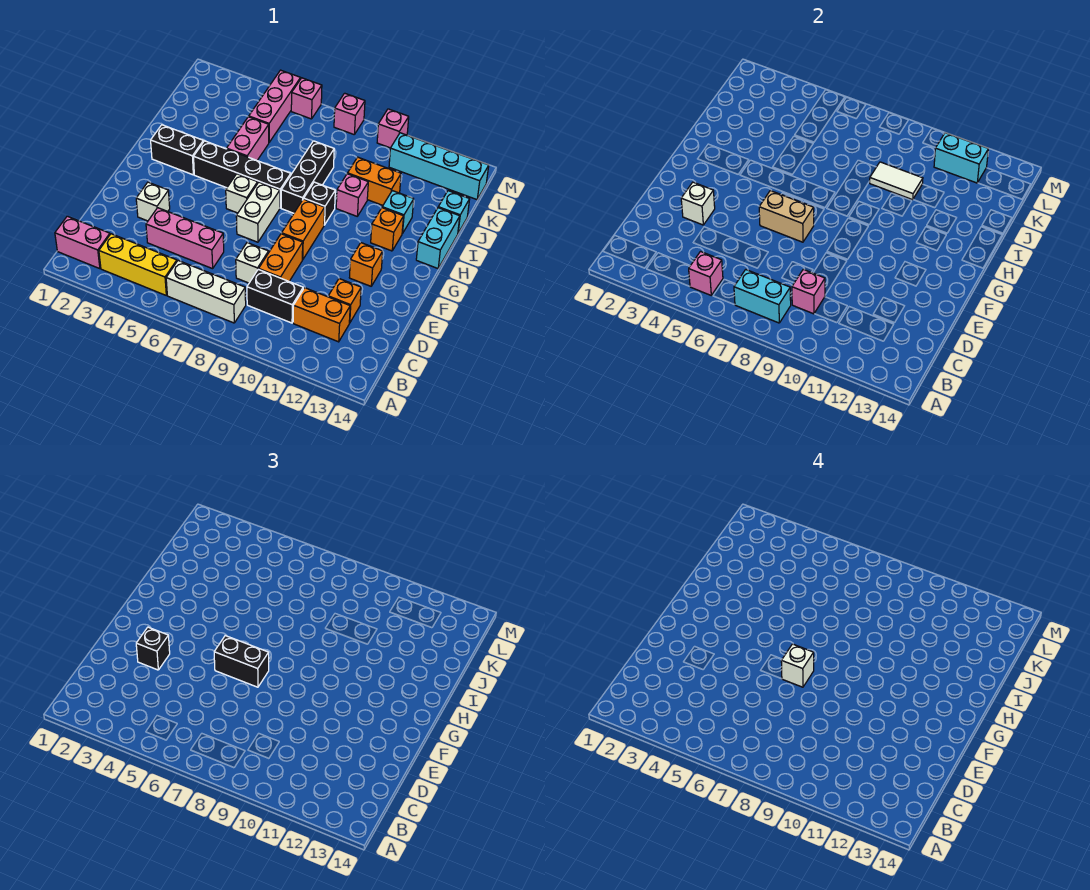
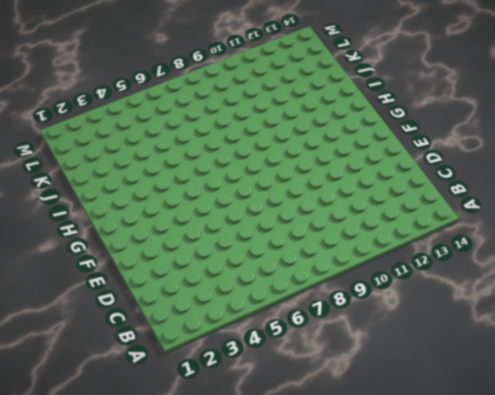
none -> pink brick B1:B2 level 1
none -> yellow brick B3:B5 level 1
none -> white brick B6:B8 level 1
none -> black brick C9:C10 level 1

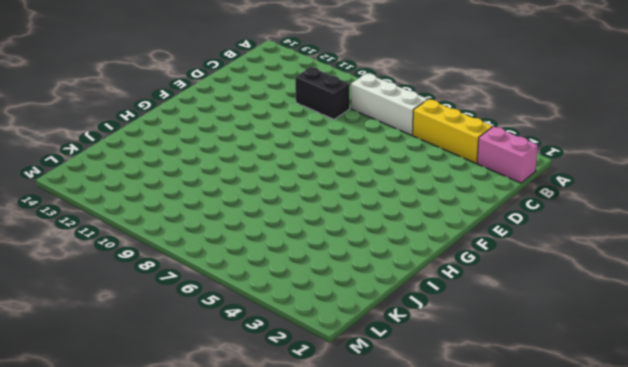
none -> orange brick C11:C12 level 1
none -> pink brick D4:D6 level 1
none -> white brick D8 level 1
none -> orange brick D9:E9 level 1

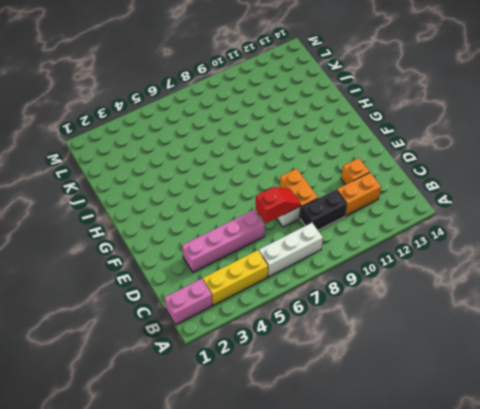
pink brick D3:D6 level 1 -> pink brick D4:D6 level 1
red slope D7:D8 level 2 top 7 -> none
none -> white brick E3 level 1
none -> white brick F7:G7 level 1
none -> orange brick F9:G9 level 1
none -> orange brick F12 level 1

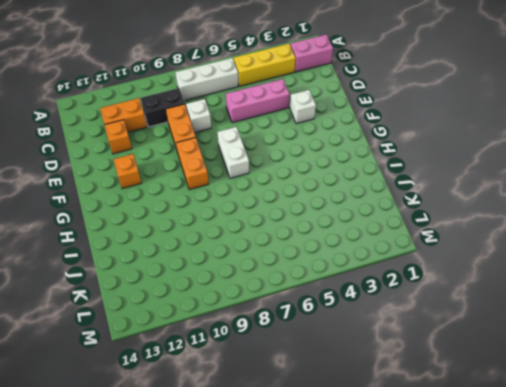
none -> white brick G6 level 1
none -> black brick H2:H3 level 1
none -> black brick H4:H7 level 1
none -> black brick H8:J8 level 1

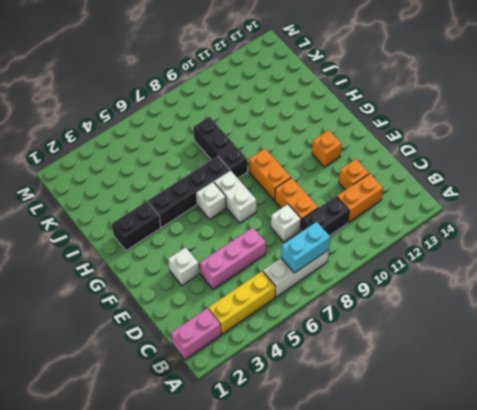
none -> black brick H9 level 1
none -> orange brick H12 level 1
none -> cyan brick H14:I14 level 1
none -> pink brick I5:J5 level 1

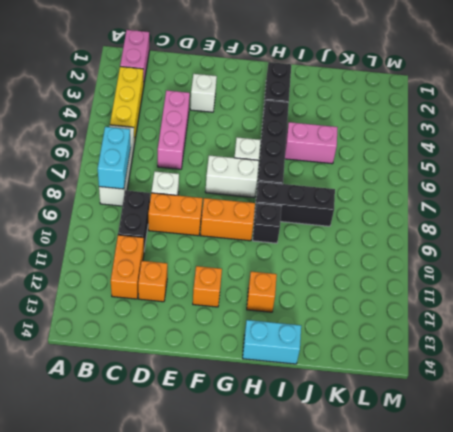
none -> pink brick I10 level 1
none -> cyan brick I12 level 1
none -> orange brick J10:J11 level 1
none -> cyan brick J14 level 1

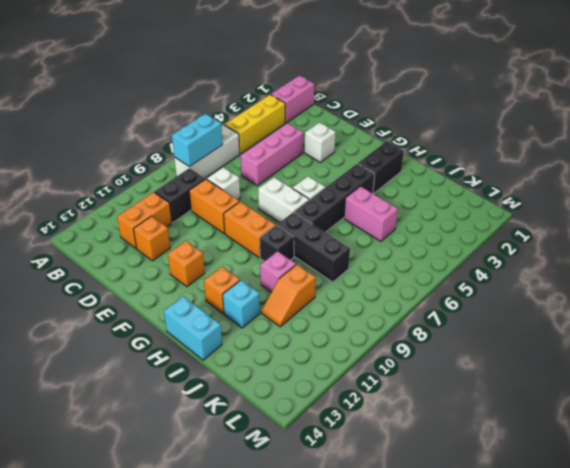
orange slope J10:J11 level 1 top 10 -> orange brick J10:J11 level 1
none -> cyan brick J14 level 1
none -> pink brick K5:M5 level 1
none -> cyan brick L11:L14 level 1
none -> pink brick M6 level 1

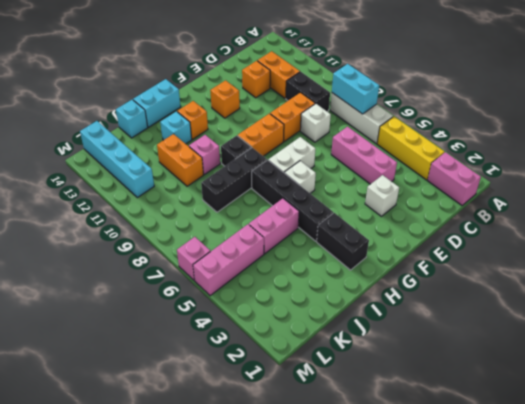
none -> pink brick M8 level 1
none -> pink brick M10 level 1
none -> pink brick B5 level 2
none -> pink brick C9 level 2

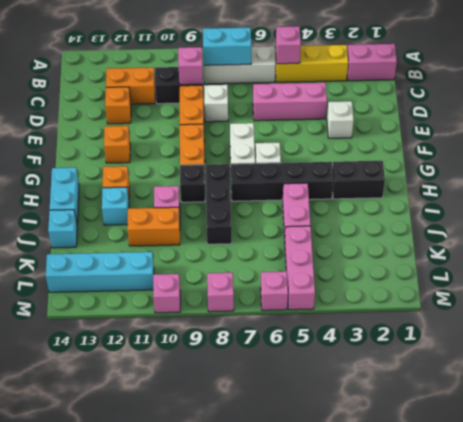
none -> white brick E3 level 2
none -> tan brick F6:F7 level 2
none -> white tile J9:J10 level 2
none -> cyan brick L11:L12 level 2

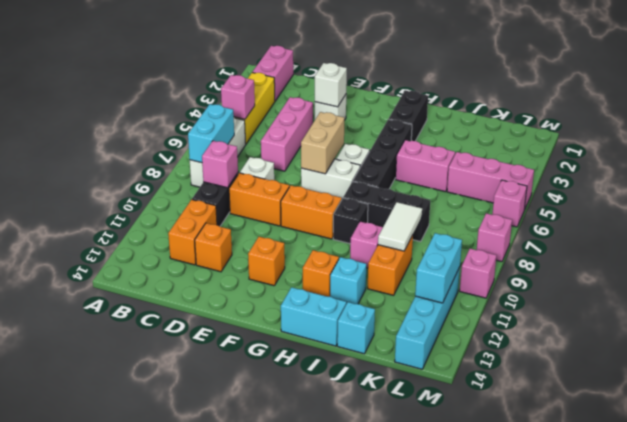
none -> black brick E3 level 3
none -> black brick F6:F7 level 3
none -> white brick F7 level 4

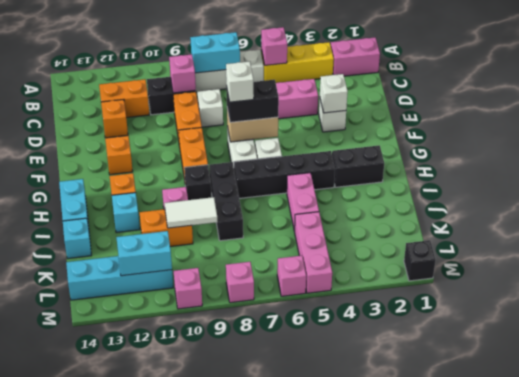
black brick M1 level 1 -> black brick E3 level 3

